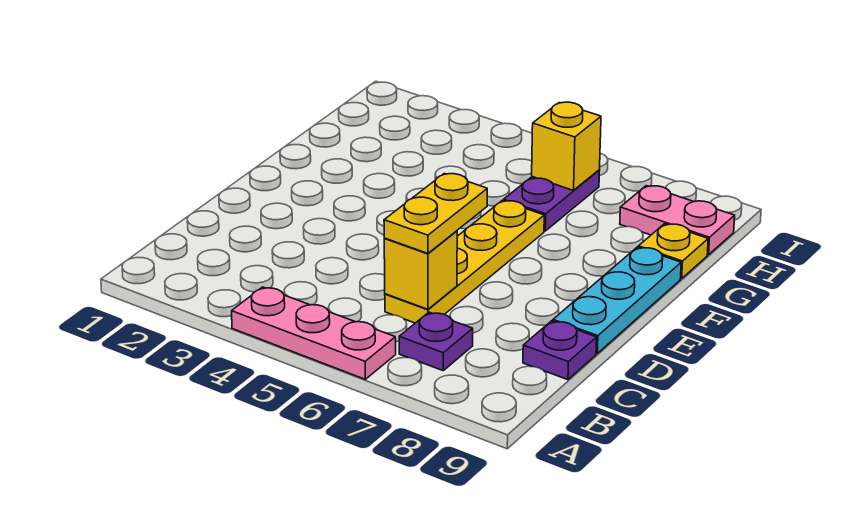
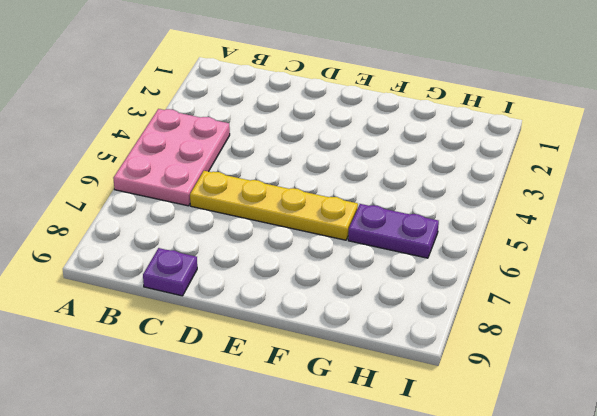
pink plate A4:B6 level 1 -> pink plate A4:A6 level 1
none -> purple plate B7 level 1
none -> cyan plate D9:F9 level 1

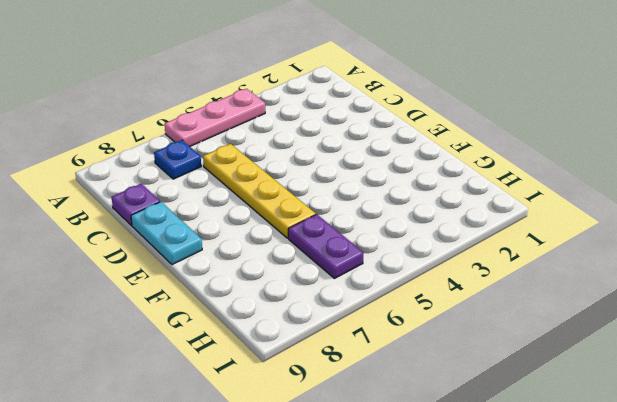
blue plate B7 level 1 -> purple plate B7 level 1
cyan plate D9:E9 level 1 -> cyan plate D9:F9 level 1
none -> yellow plate G9 level 1
none -> pink plate H8:H9 level 1

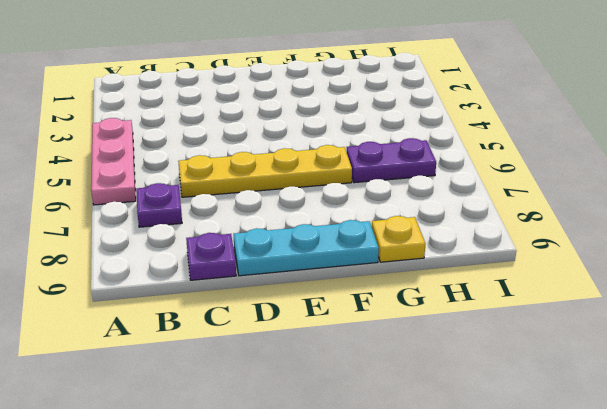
none -> pink plate H8:H9 level 1
none -> yellow brick C6 level 2

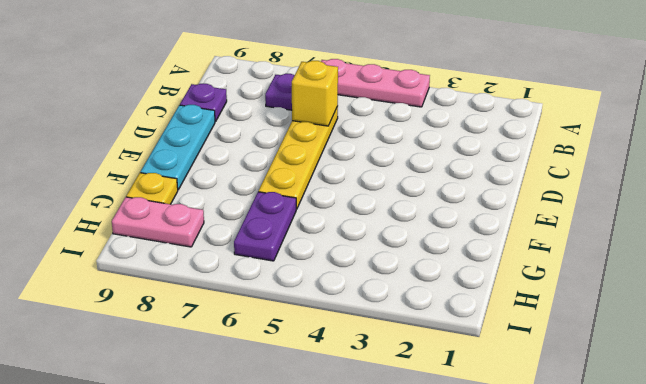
none -> yellow brick H6 level 2
none -> yellow plate C6:D6 level 3

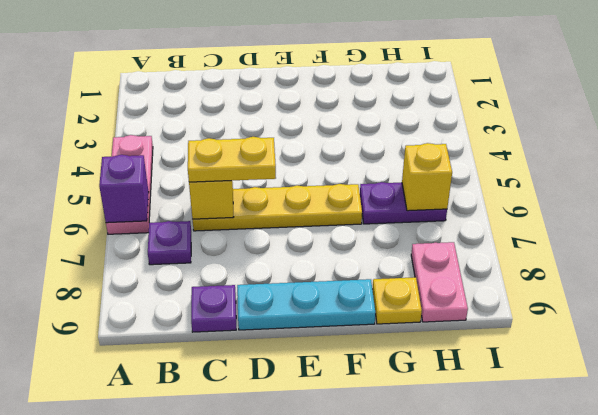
purple brick A6 level 2 -> none

